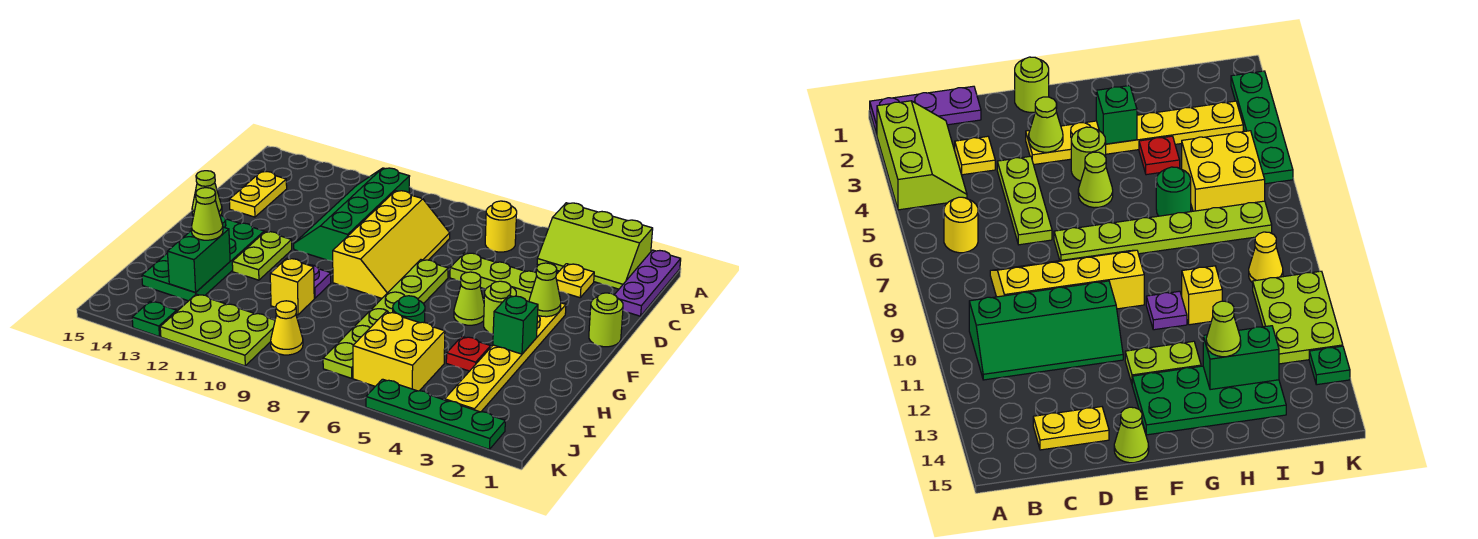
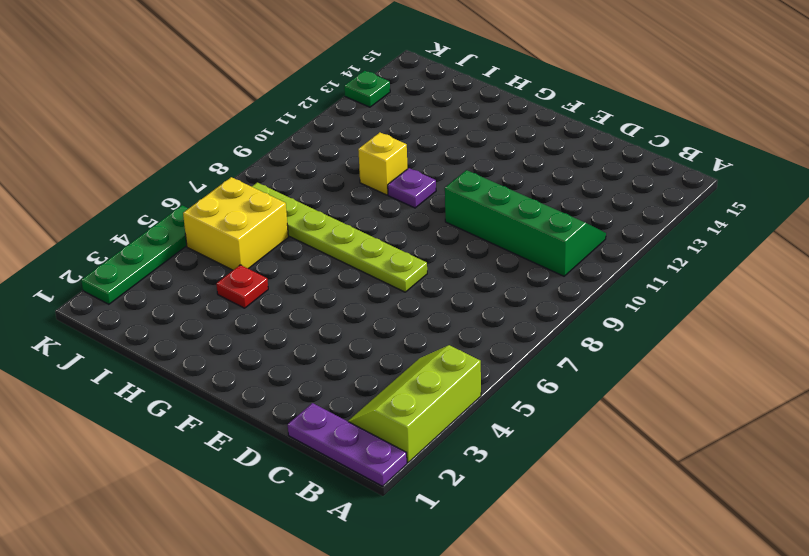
none -> yellow round brick B6 level 1
none -> yellow plate C3 level 1
none -> yellow slope C8:F9 level 1 top 9

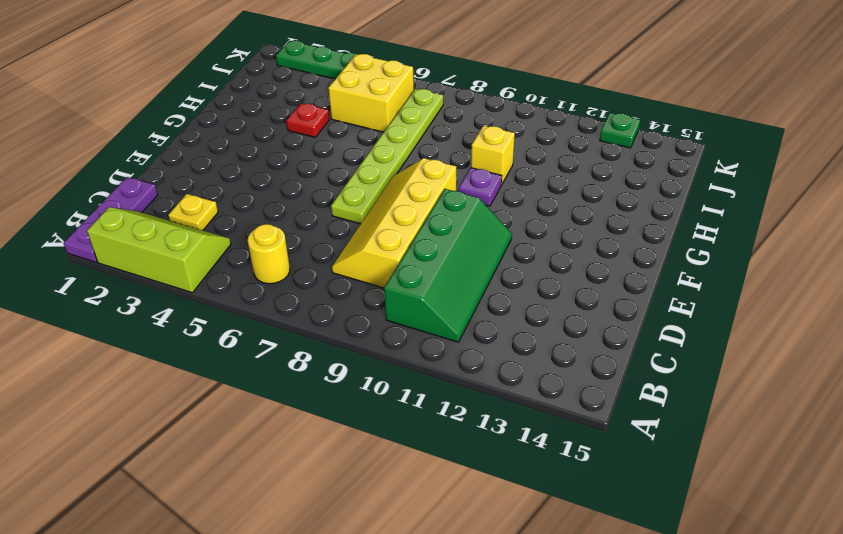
none -> yellow plate C14:D14 level 1
none -> lime plate D4:D6 level 1
none -> lime round brick E1 level 1

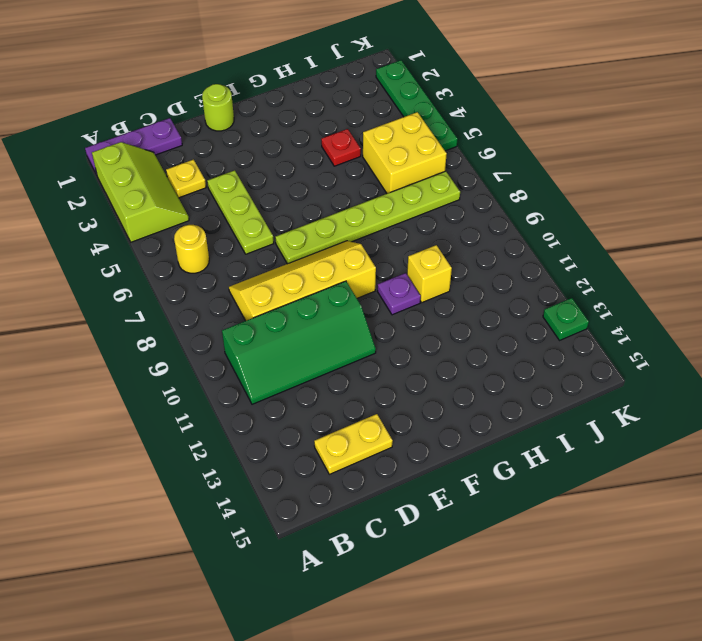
none -> yellow plate E3:J3 level 1
none -> lime cone E15 level 1
none -> lime round brick F4 level 1

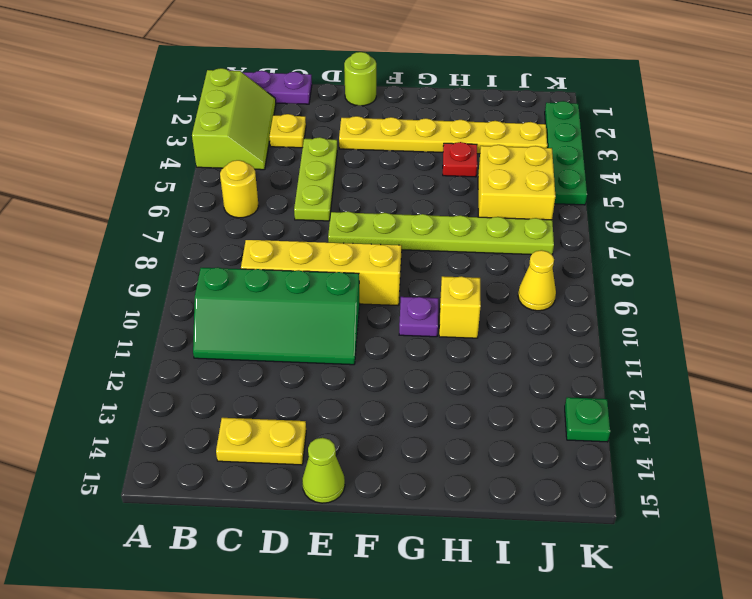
none -> lime round brick F4 level 1
none -> lime cone F5 level 1
none -> lime plate F12:G12 level 1

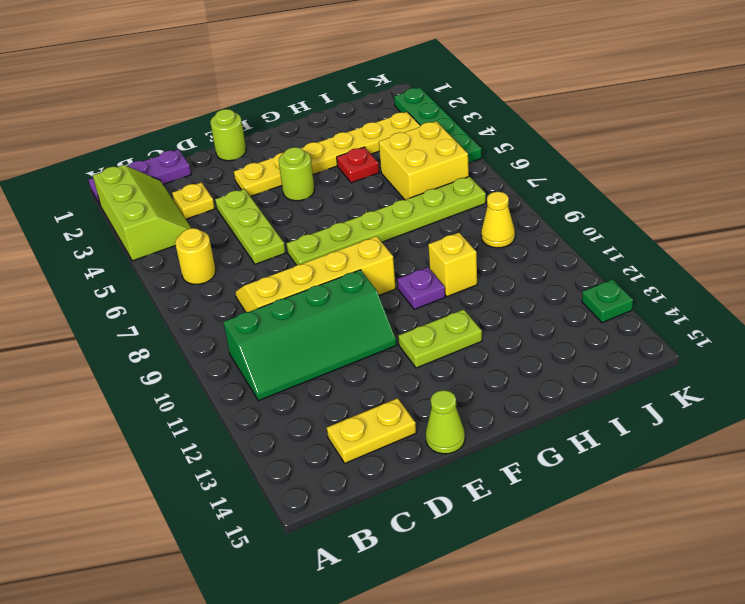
none -> lime cone F5 level 1
none -> green plate F13:I14 level 1
none -> green round brick H6 level 1

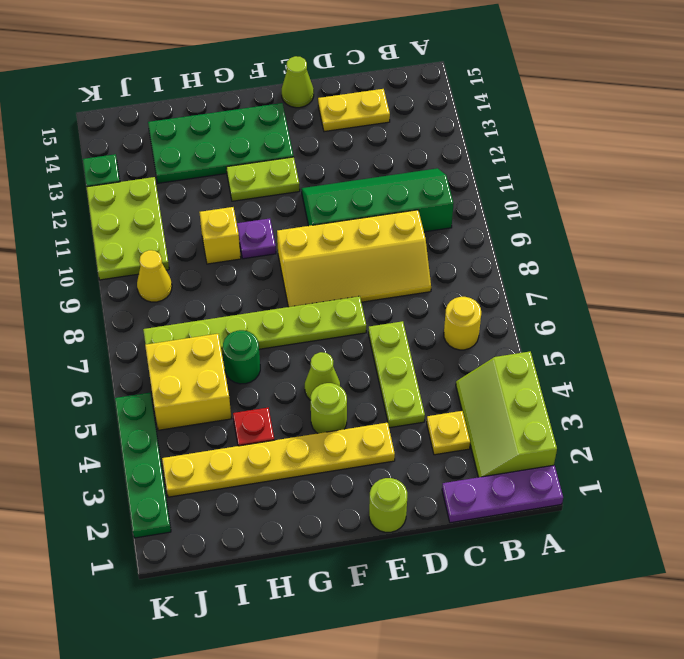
none -> lime cone E3 level 2
none -> green brick G3 level 2
none -> green brick H13:I13 level 2

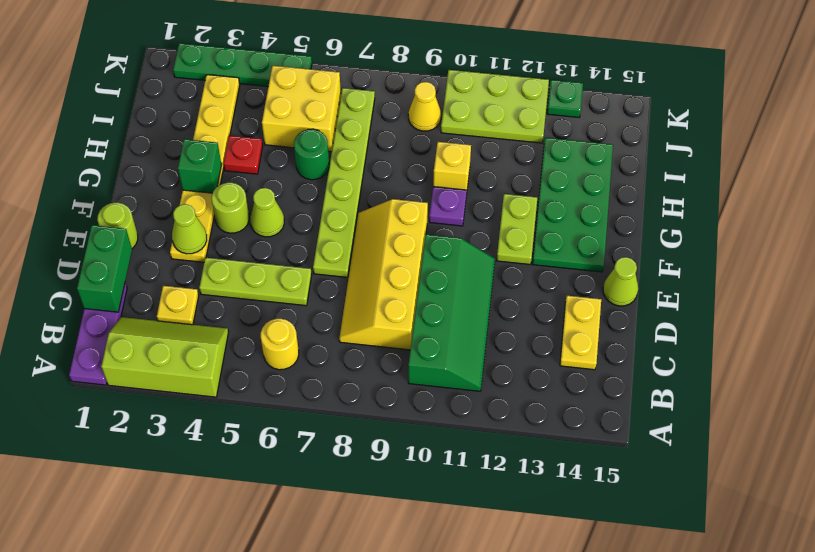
green brick C1:D1 level 2 -> green brick H13:I13 level 2
none -> lime cone H13 level 3

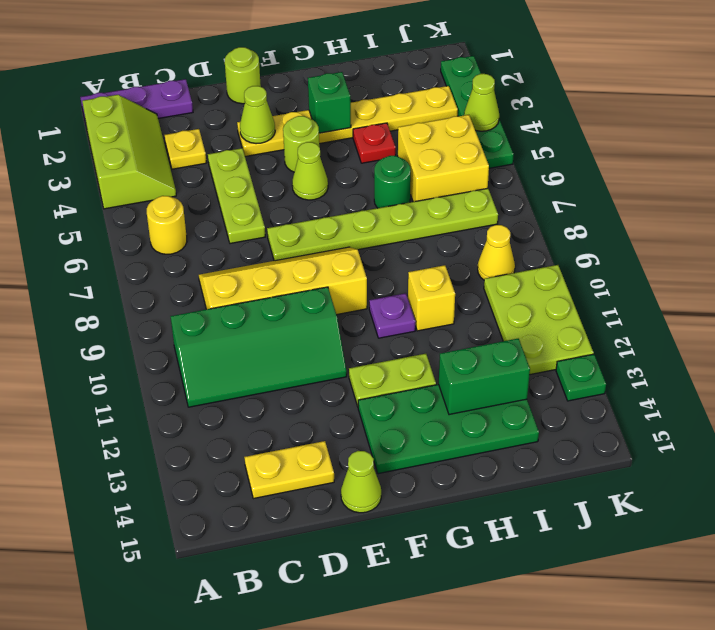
lime cone K4 level 2 -> lime cone H13 level 3

